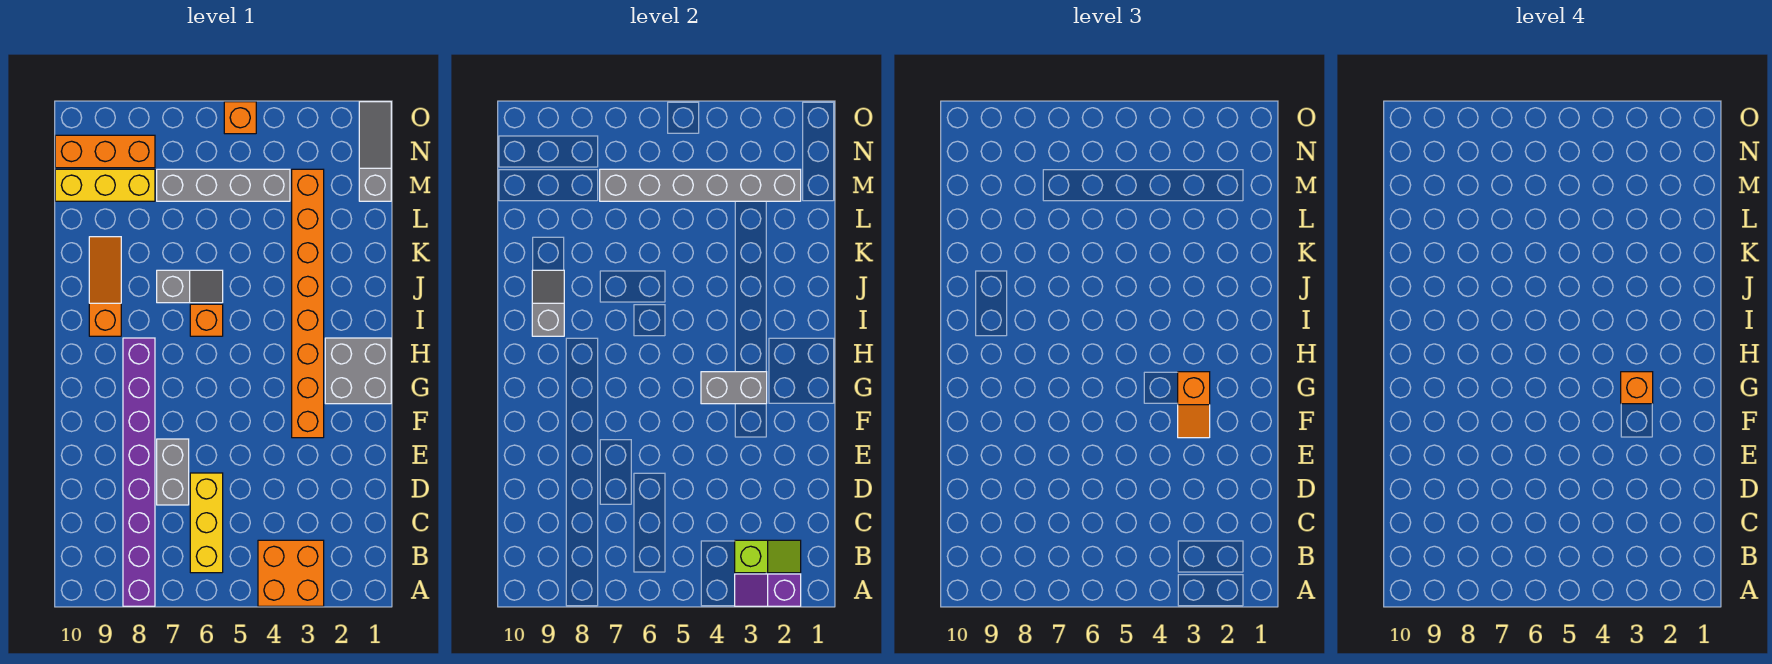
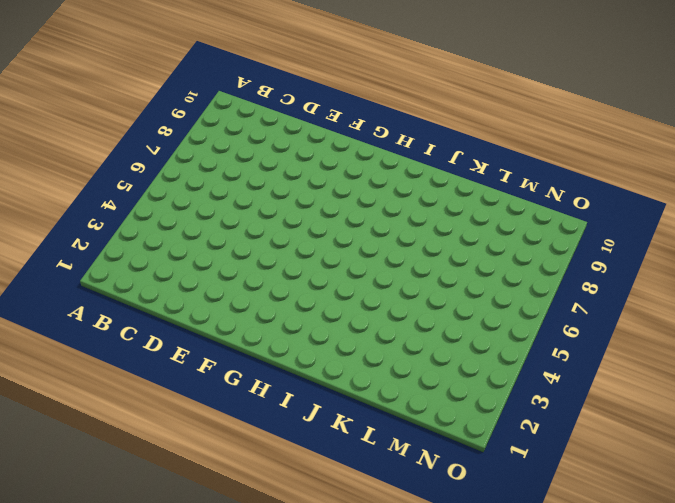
none -> orange brick A3:B4 level 1
none -> purple brick A8:H8 level 1
none -> yellow brick B6:D6 level 1

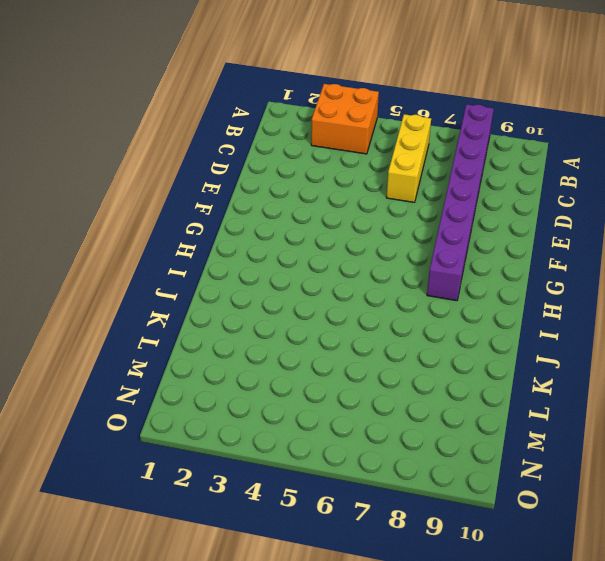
none -> grey brick D7:E7 level 1
none -> orange brick F3:M3 level 1
none -> grey brick G1:H2 level 1

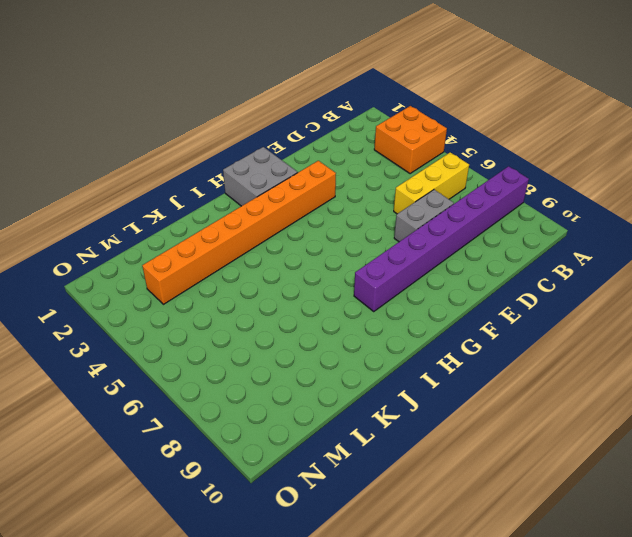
none -> orange brick I6 level 1
none -> orange slope I9:K9 level 1 top I
none -> grey slope J6:J7 level 1 top 7

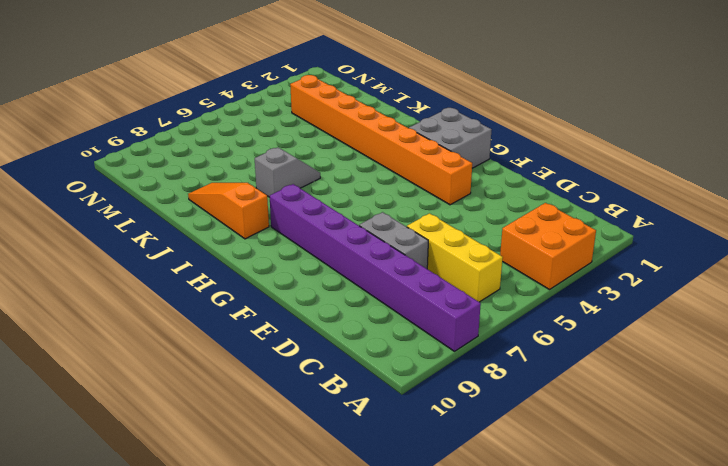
none -> orange brick I6 level 1
none -> grey slope M1:O1 level 1 top M
none -> grey brick M4:M7 level 1

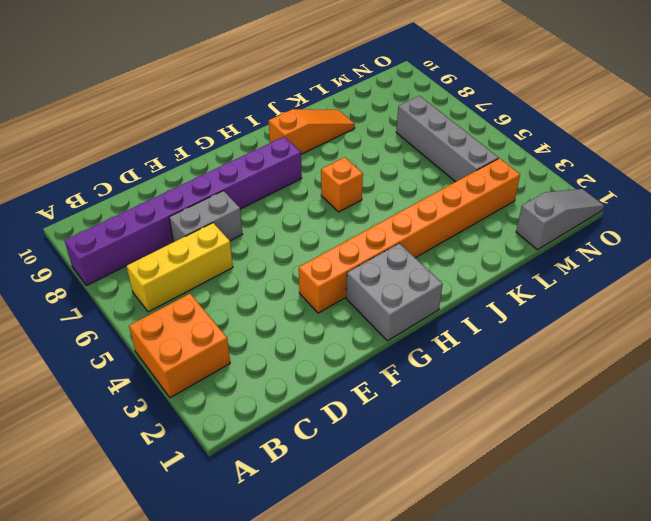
none -> grey slope J6:J7 level 1 top 7
none -> yellow brick M8:M10 level 1
none -> orange brick N8:N10 level 1

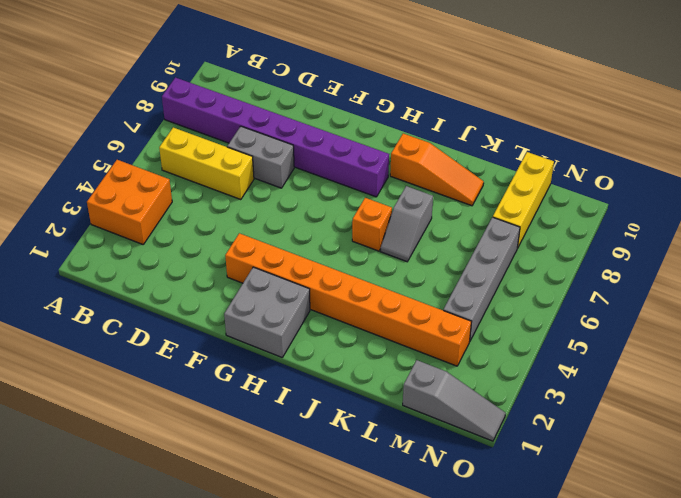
none -> orange brick N8:N10 level 1
none -> orange brick O5 level 1
none -> purple slope A2:A3 level 2 top 2

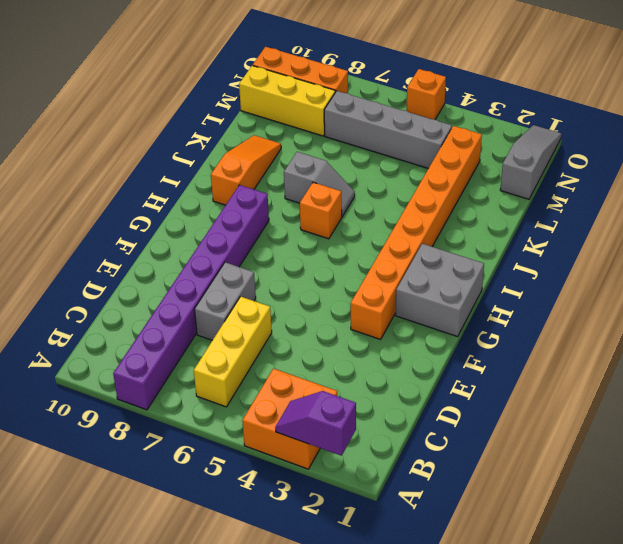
none -> lime slope B2:B3 level 2 top 3
none -> grey brick G3:G4 level 2
none -> grey slope I9:J9 level 2 top I

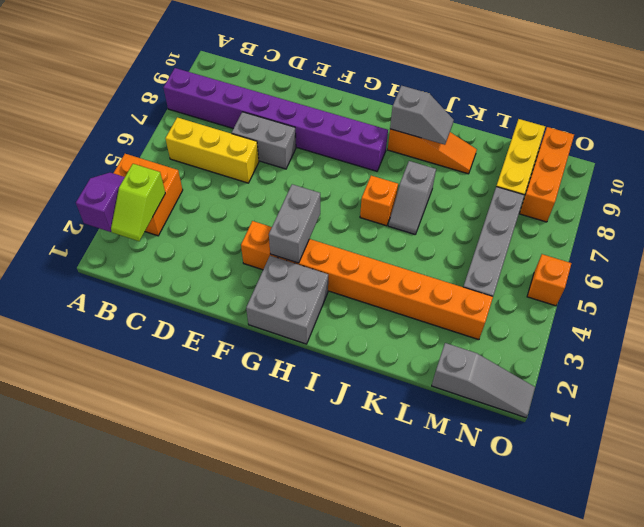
none -> grey brick M2:M7 level 2
none -> orange slope F3:G3 level 3 top G
none -> orange brick G3 level 4

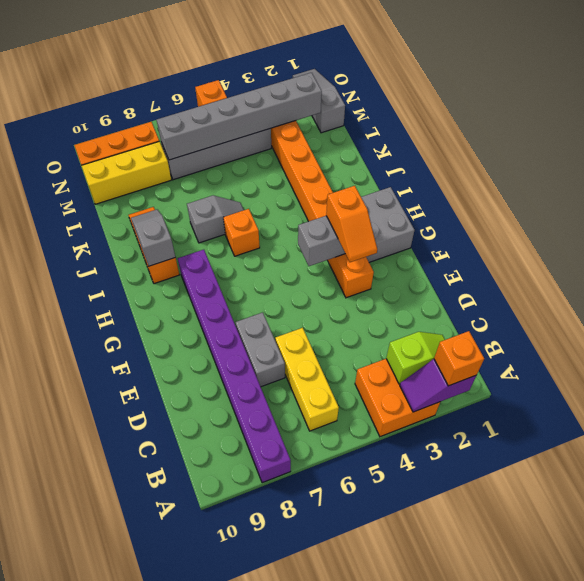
orange brick A2 level 3 -> orange brick G3 level 4

